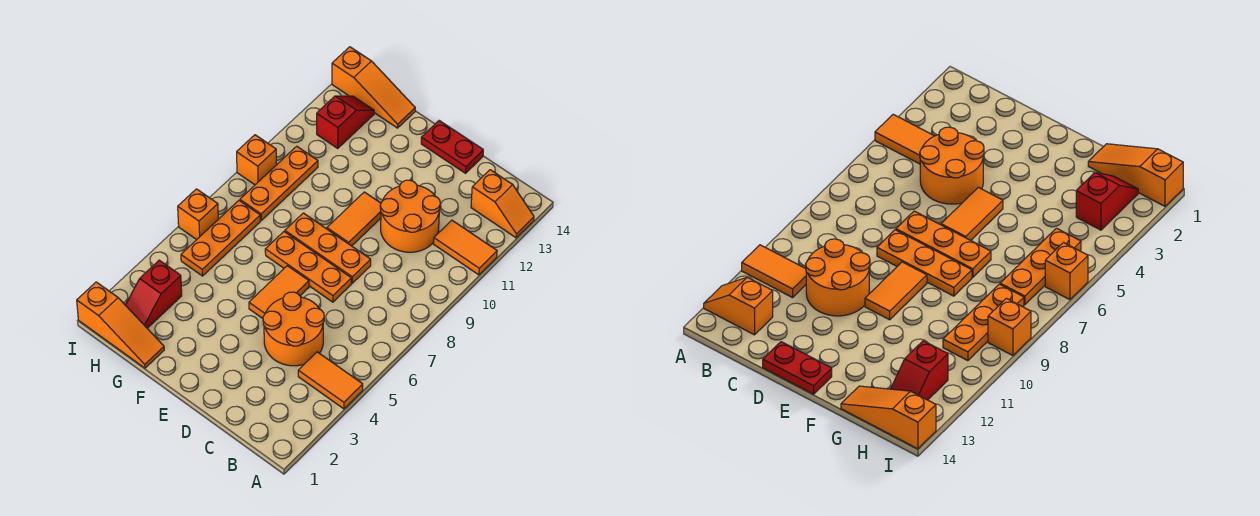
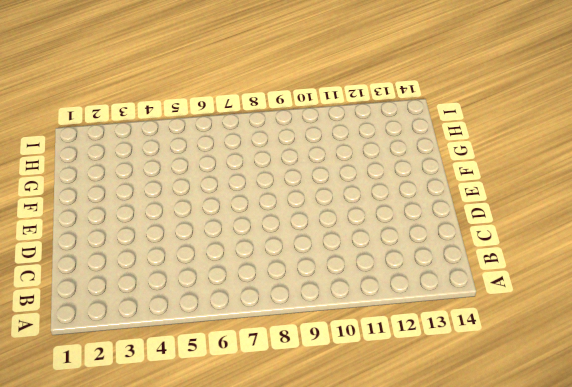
none -> orange tile A4:B4 level 1
none -> orange tile A11:B11 level 1
none -> orange slope A13:B13 level 1 top B

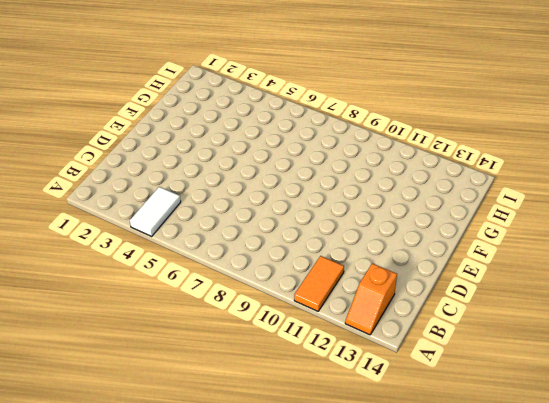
white tile A4:B4 level 1 -> orange tile A4:B4 level 1
none -> orange round brick C4:D5 level 1
none -> orange round brick C10:D11 level 1
none -> orange plate D7:F7 level 1

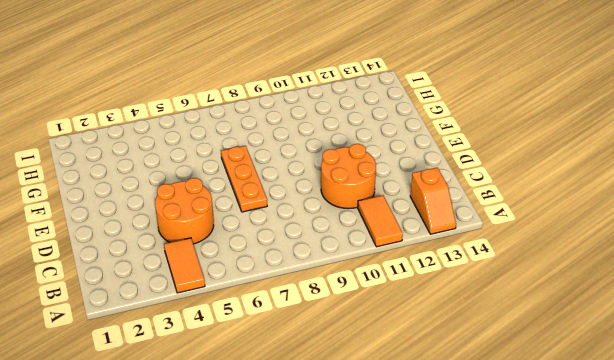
none -> orange plate D8:F8 level 1
none -> red plate D14:E14 level 1
none -> orange tile E5:E6 level 1

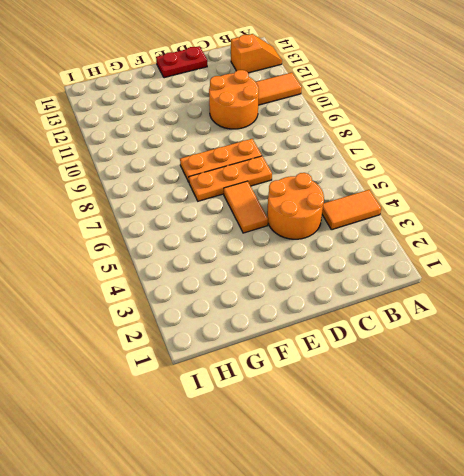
none -> orange tile E9:E10 level 1
none -> orange slope G1:I1 level 1 top I
none -> orange slope G14:I14 level 1 top I

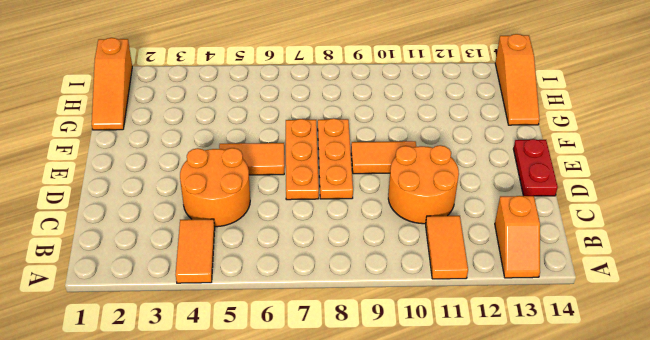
none -> red slope H2:H3 level 1 top 3
none -> orange plate H5:H7 level 1
none -> orange plate H8:H10 level 1

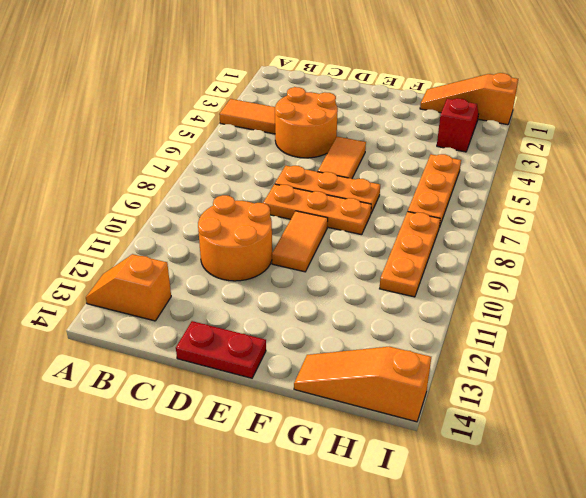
none -> orange tile A11:B11 level 1
none -> red slope H12:H13 level 1 top 12
none -> orange brick I6 level 1

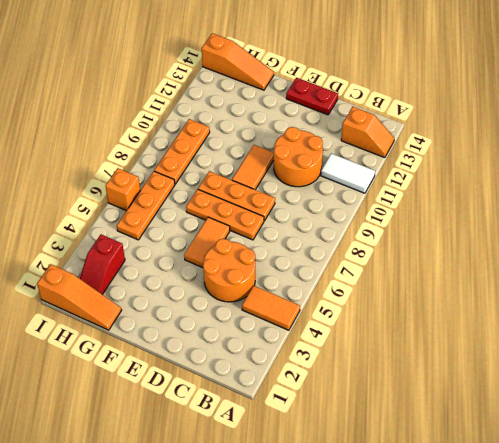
white tile A11:B11 level 1 -> orange tile A11:B11 level 1
none -> red slope H12:H13 level 1 top 12
none -> orange brick I9 level 1

